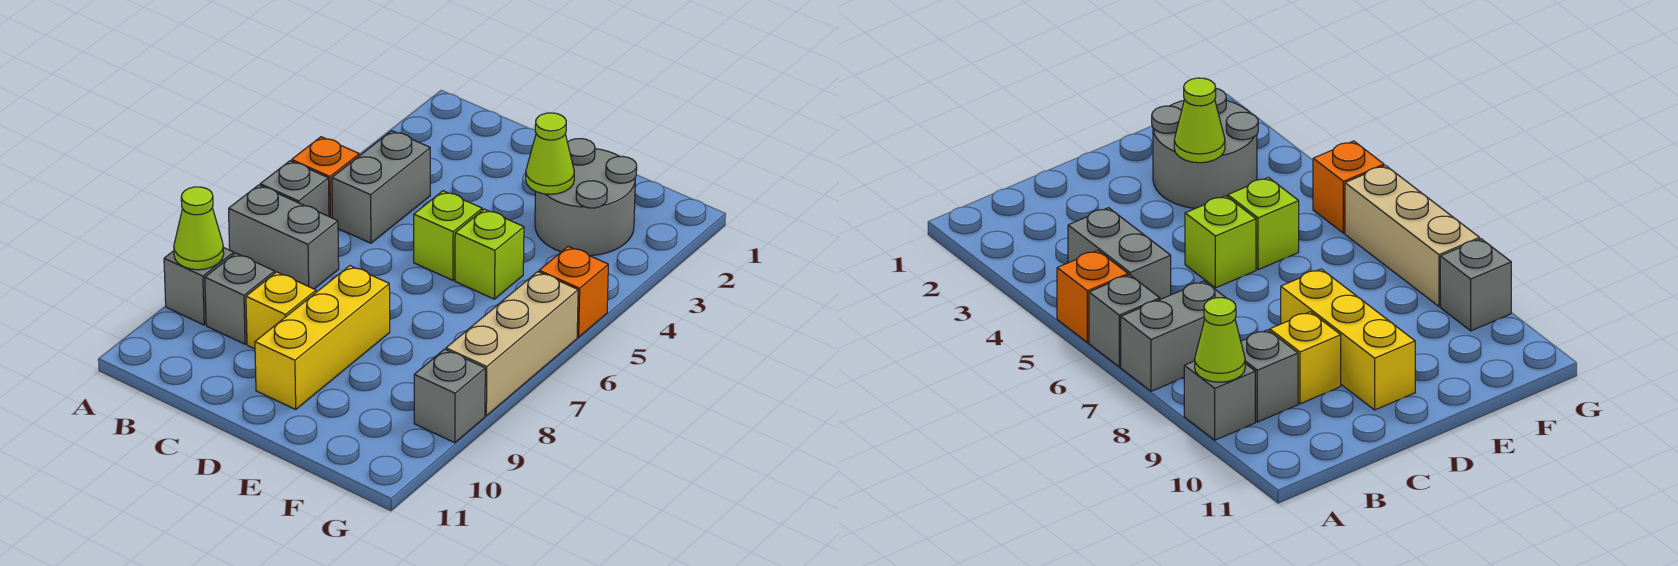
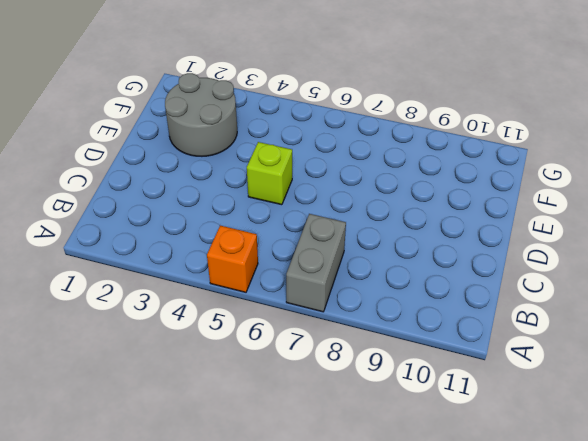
none -> grey brick A6 level 1
none -> grey brick A9 level 1
none -> grey brick B4:B5 level 1

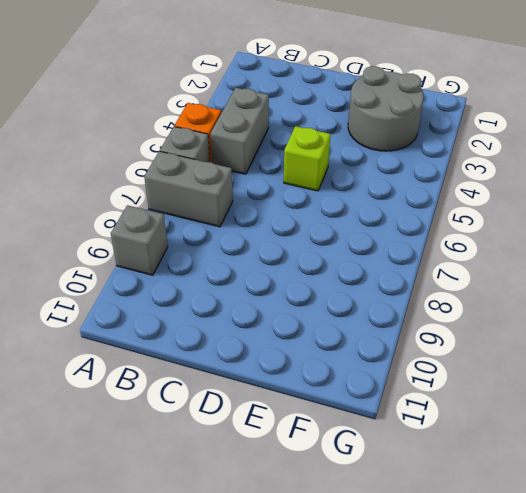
none -> grey brick B9 level 1
none -> yellow brick C9 level 1
none -> yellow brick D8:D10 level 1

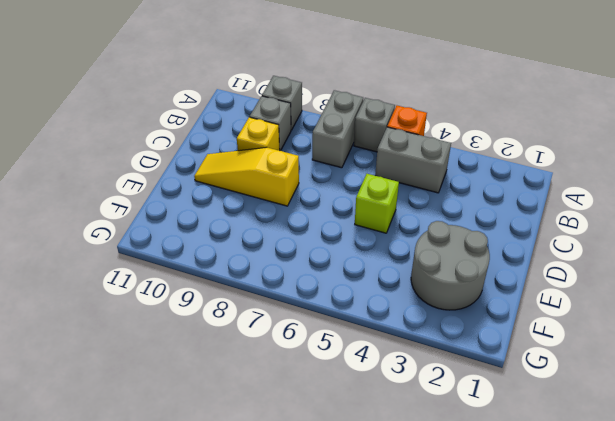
yellow slope D8:D10 level 1 top 8 -> yellow brick D8:D10 level 1
none -> lime brick E5 level 1
none -> orange brick G5 level 1
none -> tan brick G6:G8 level 1

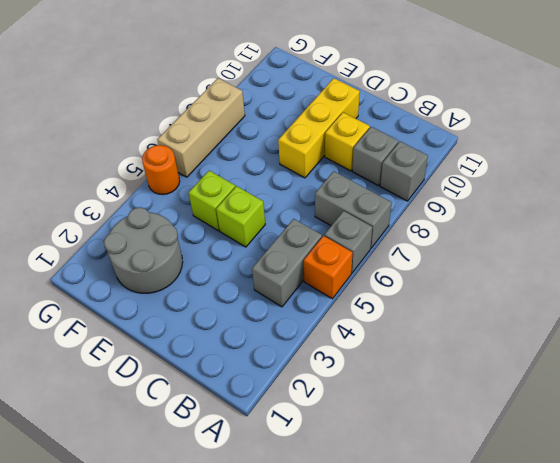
orange round brick G5 level 1 -> orange brick G5 level 1
none -> grey brick G9 level 1
none -> lime cone A9 level 2
none -> lime cone E3 level 2

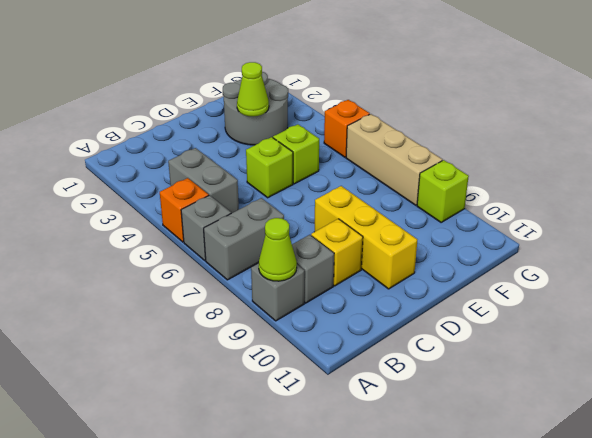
lime brick G9 level 1 -> grey brick G9 level 1

